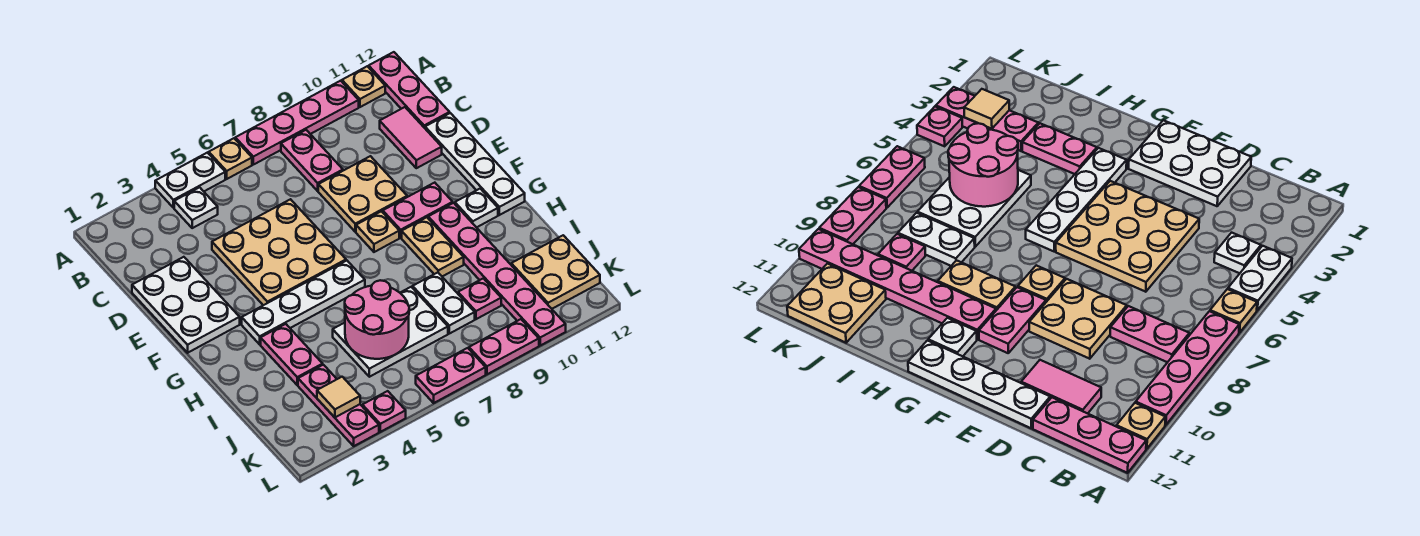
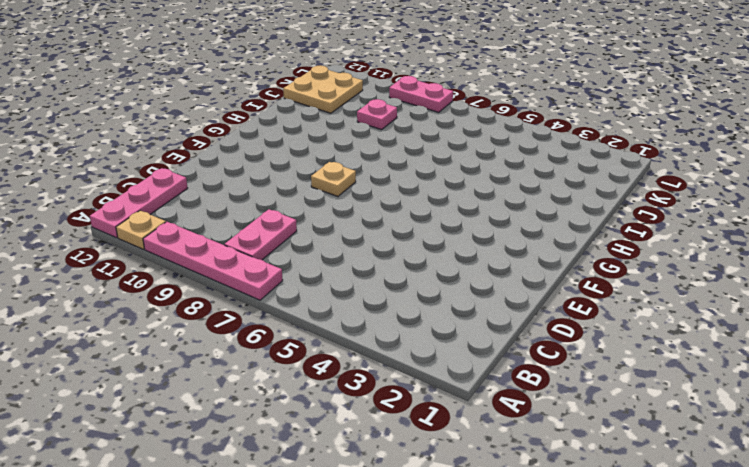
none -> white plate A4:A5 level 1
none -> tan plate A6 level 1
none -> white plate B4 level 1

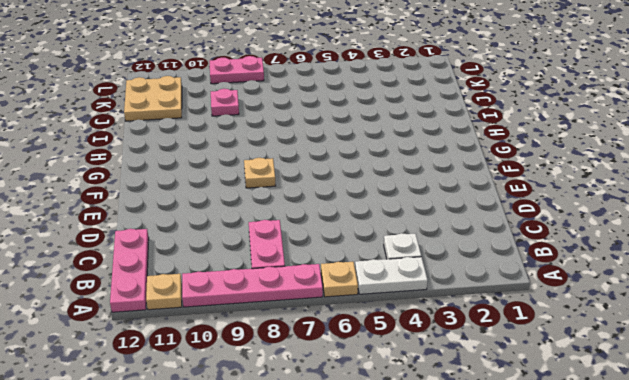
none -> pink tile C11:D11 level 1
none -> white plate D1:F2 level 1
none -> tan plate D4:F6 level 1

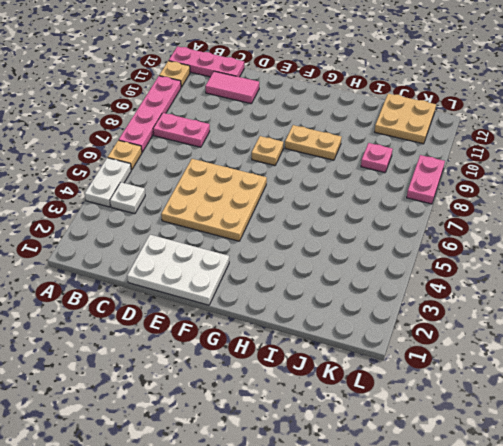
none -> tan plate D8:E9 level 1
none -> white plate D12:G12 level 1
none -> pink plate F9:F10 level 1

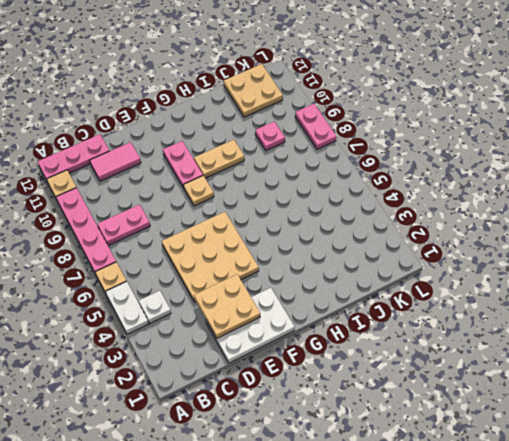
tan plate D2:E3 level 2 -> tan plate D8:E9 level 1
none -> white plate D12:G12 level 1
none -> white plate G3:G6 level 1
none -> pink plate G10:L10 level 1

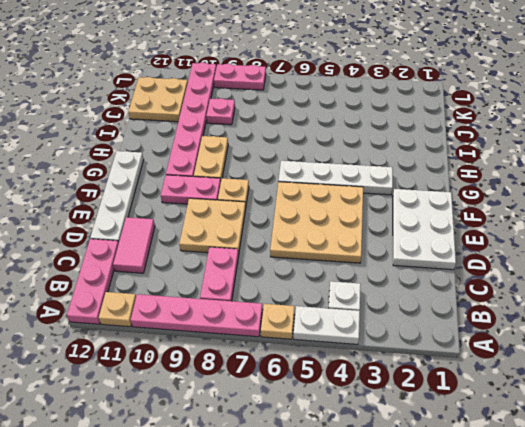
none -> white plate G11 level 1
none -> pink plate H3:I3 level 1
none -> white plate I5:J7 level 1

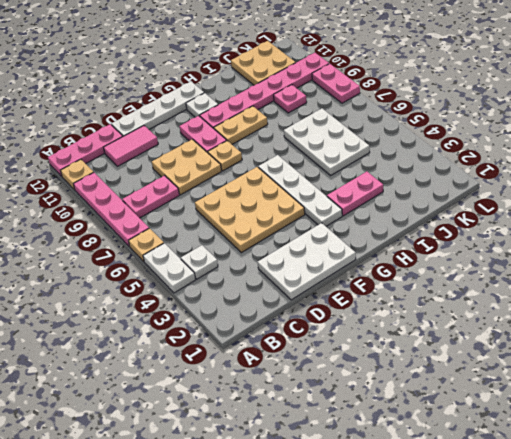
none -> white plate I8:J8 level 1
none -> pink plate J3:L3 level 1
none -> pink plate L4 level 1

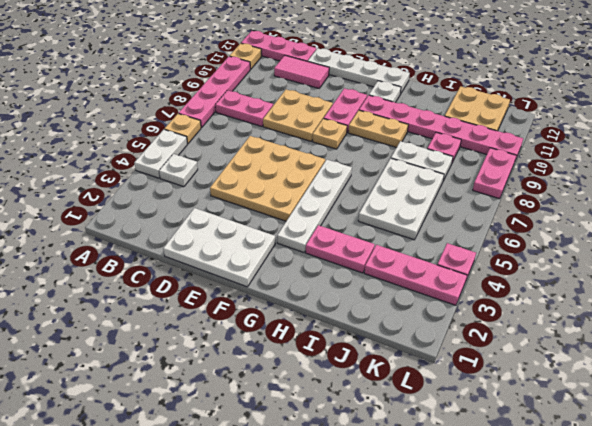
none -> pink plate L6:L7 level 1
none -> pink round brick I5:J6 level 2
none -> tan tile K3 level 2

